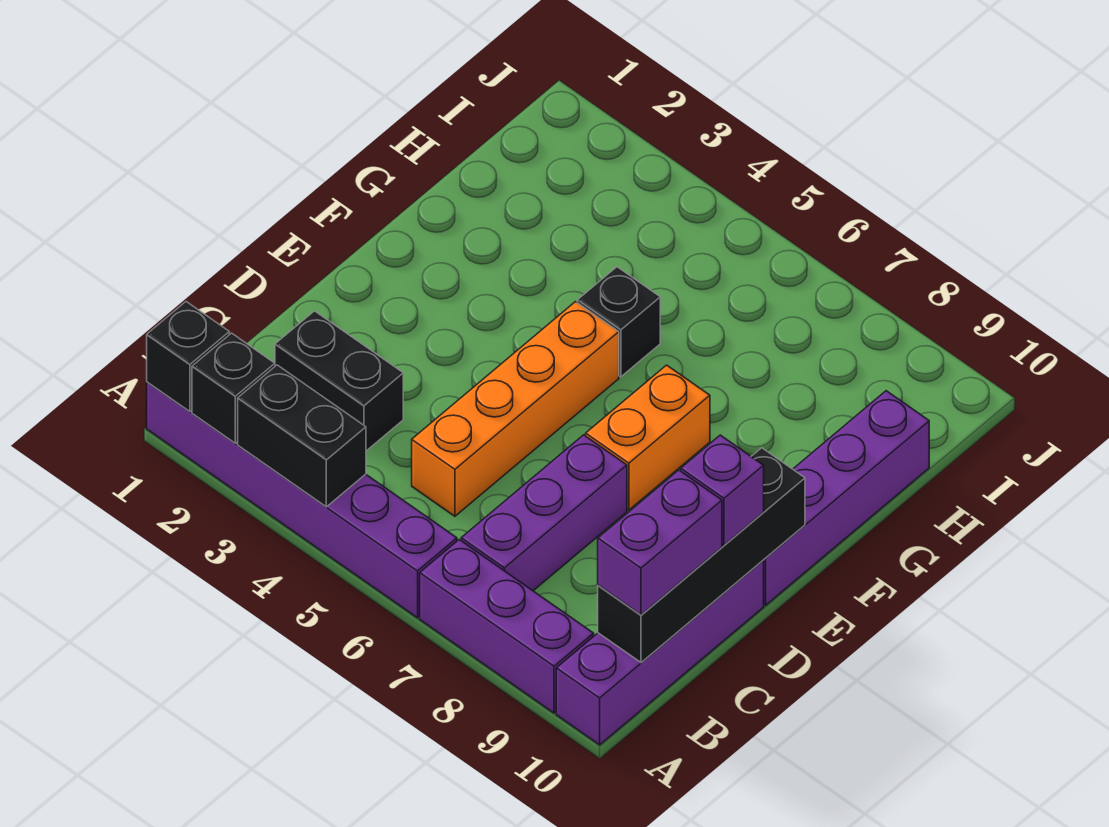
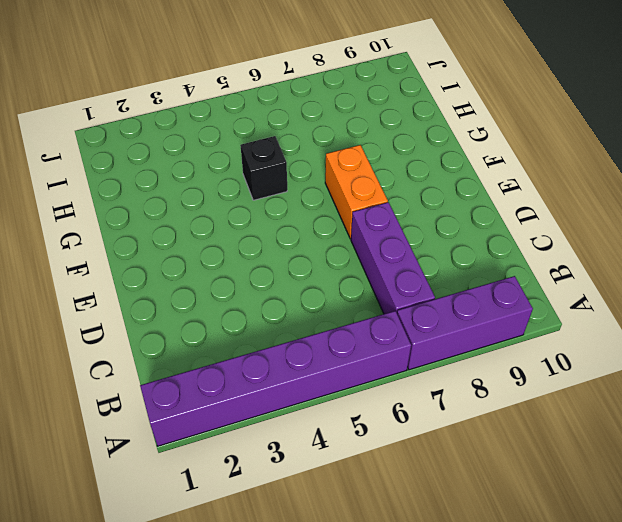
none -> purple brick A10:D10 level 1
none -> black brick C2:C3 level 1
none -> orange brick C5:F5 level 1

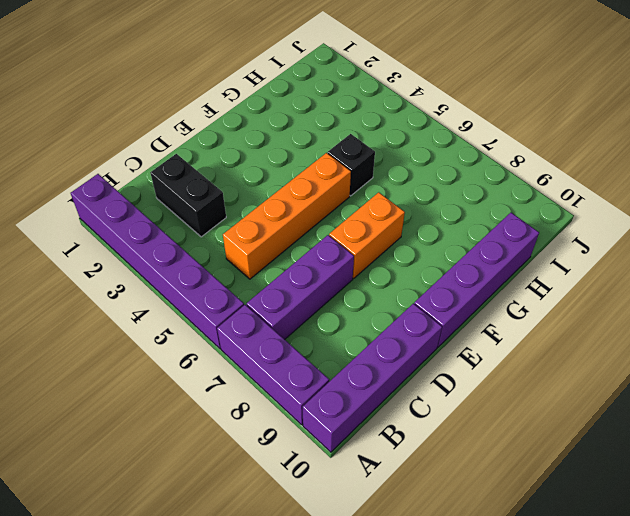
none -> black brick A1 level 2
none -> black brick A2 level 2
none -> black brick A3:A4 level 2

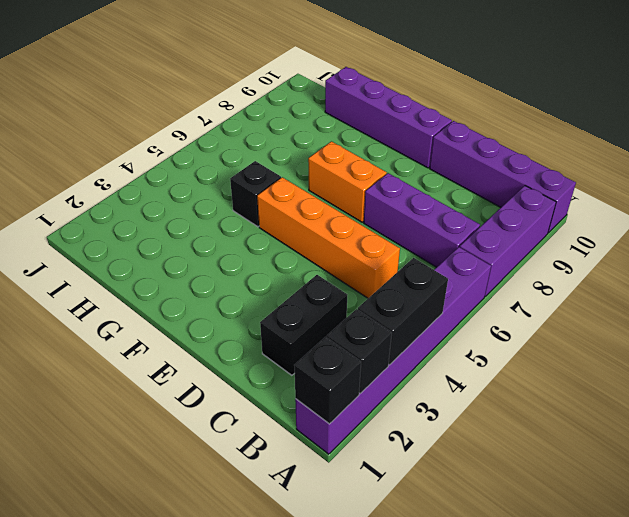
none -> black brick B10:E10 level 2
none -> purple brick B10:C10 level 3
none -> purple brick D10 level 3

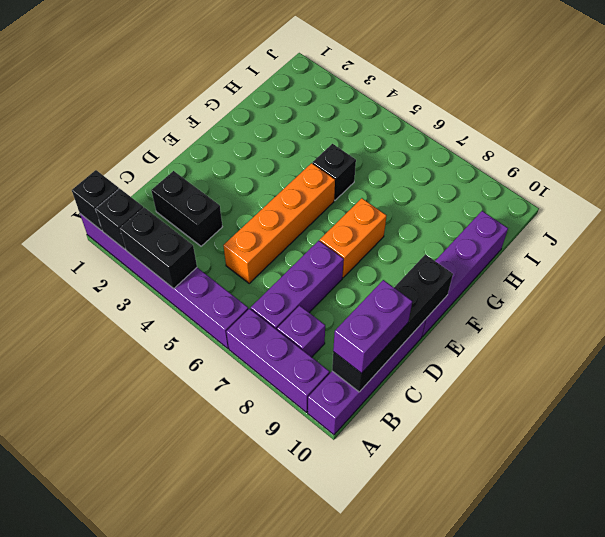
purple brick B8 level 1 -> purple brick D10 level 3

